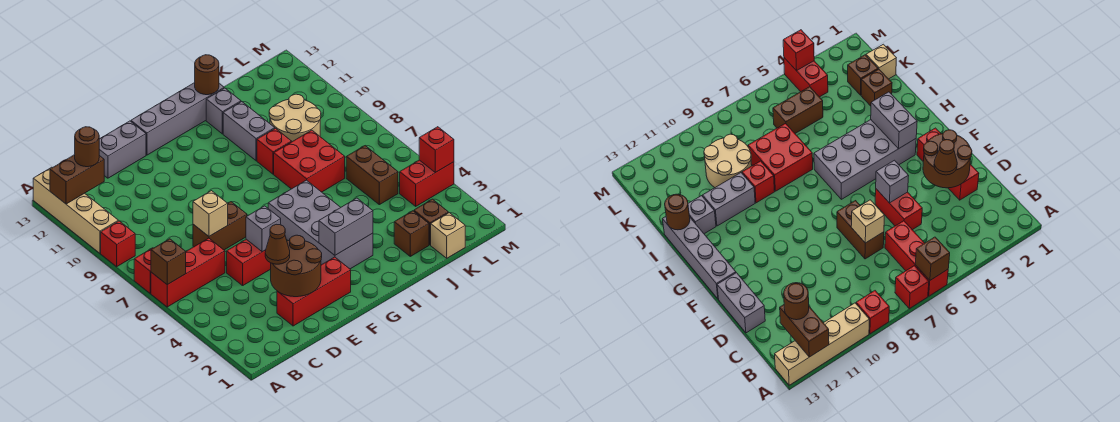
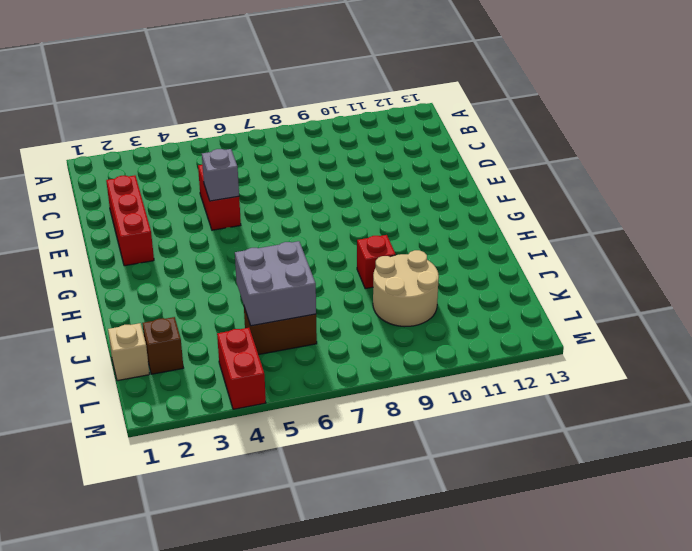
grey brick J5:K6 level 2 -> none
none -> red brick A6:C6 level 1
none -> red brick A7 level 1
none -> red brick A9 level 1
none -> tan brick A10:A13 level 1

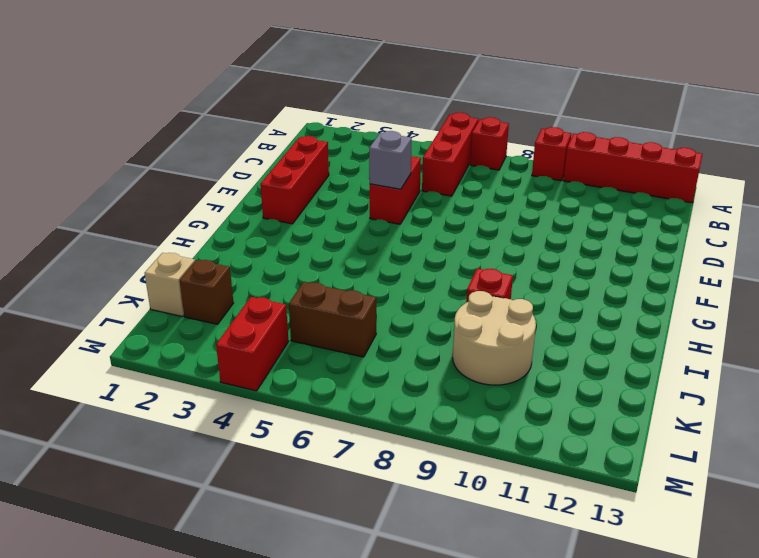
red brick A10:A13 level 1 -> tan brick A10:A13 level 1
none -> brown brick D7:E7 level 1
none -> grey brick D13:E13 level 1
none -> grey brick F13:I13 level 1
none -> grey brick G3:H6 level 1

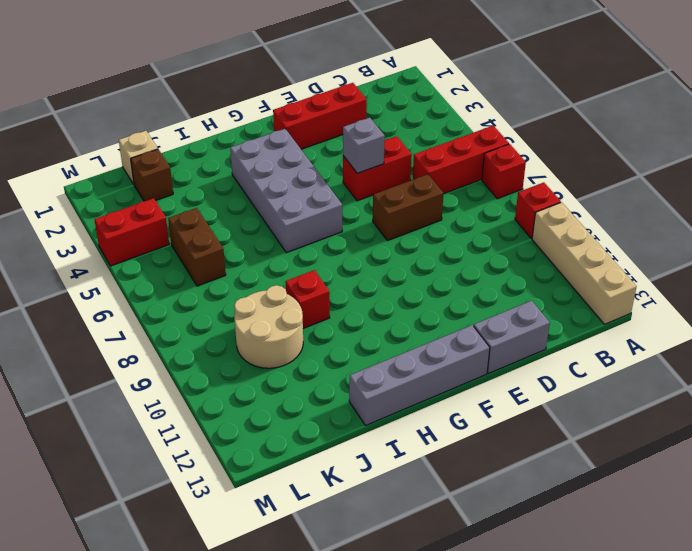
none -> red brick I7:J8 level 1
none -> grey brick I10:I11 level 1
none -> grey brick I12 level 1
none -> brown brick J2 level 1

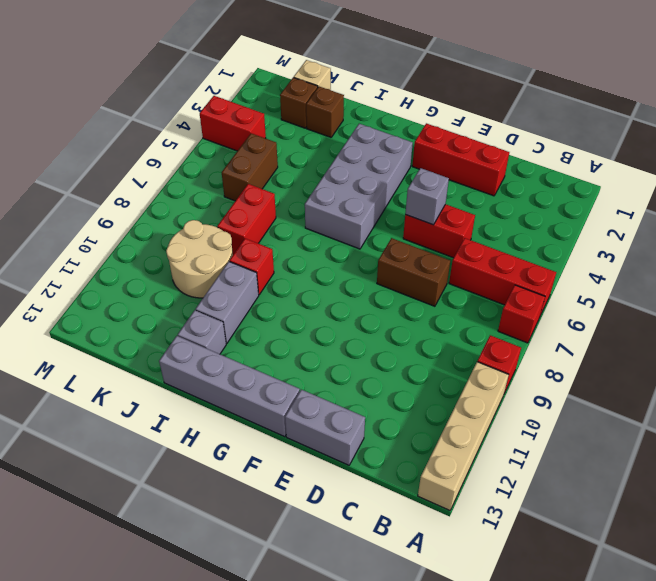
red brick J7:J8 level 1 -> red brick I7:J8 level 1
none -> brown brick A6 level 2
none -> brown brick A12:B12 level 2
none -> brown round brick D2:E3 level 2
none -> tan brick D7 level 2

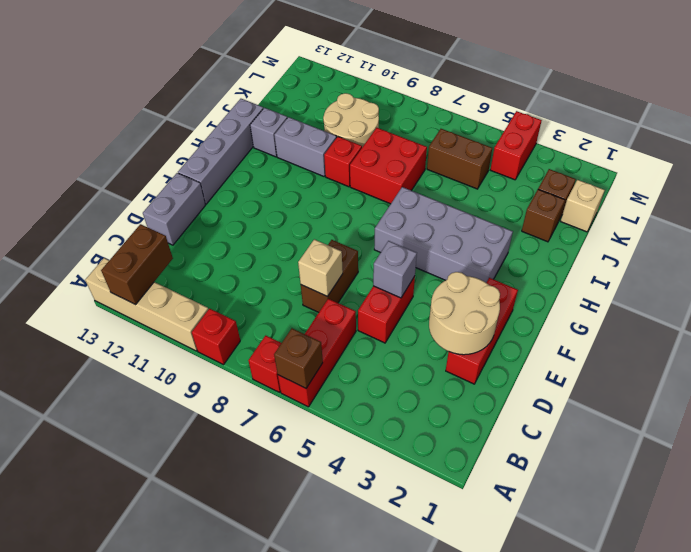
tan round brick D2:E3 level 2 -> brown round brick D2:E3 level 2
none -> grey brick G3:H3 level 2
none -> brown round brick I13 level 2
none -> red brick M4 level 2
none -> brown round brick B12 level 3

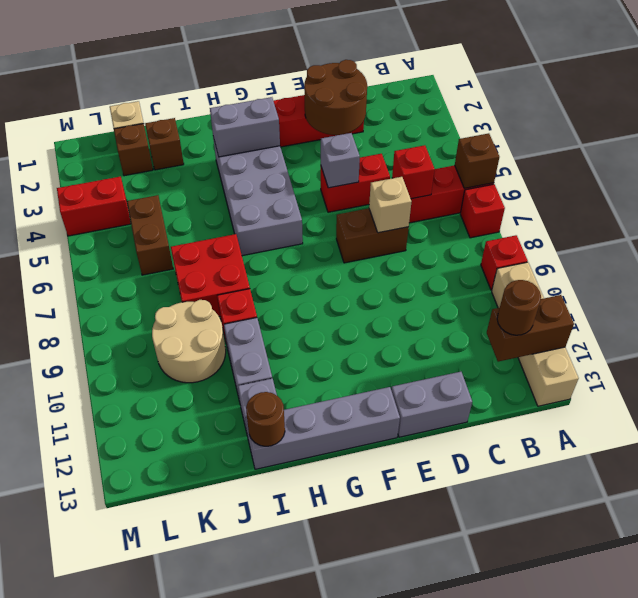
red brick C6 level 2 -> red brick M4 level 2
none -> brown cone D3 level 3

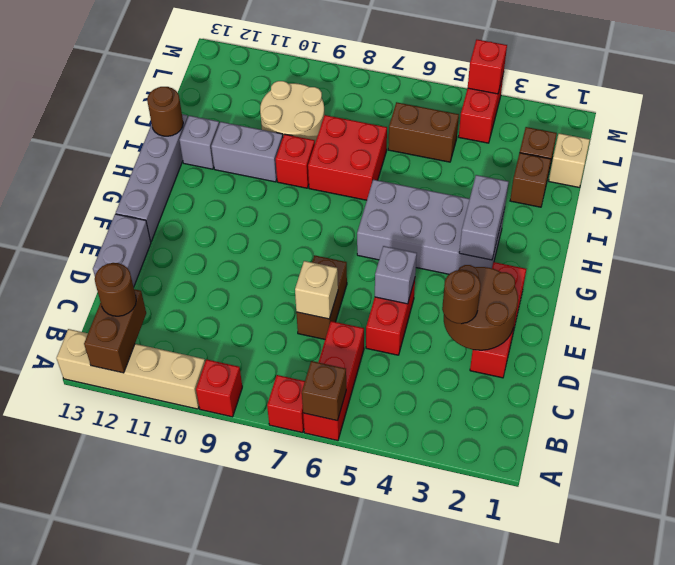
brown round brick D3 level 3 -> brown cone D3 level 3

